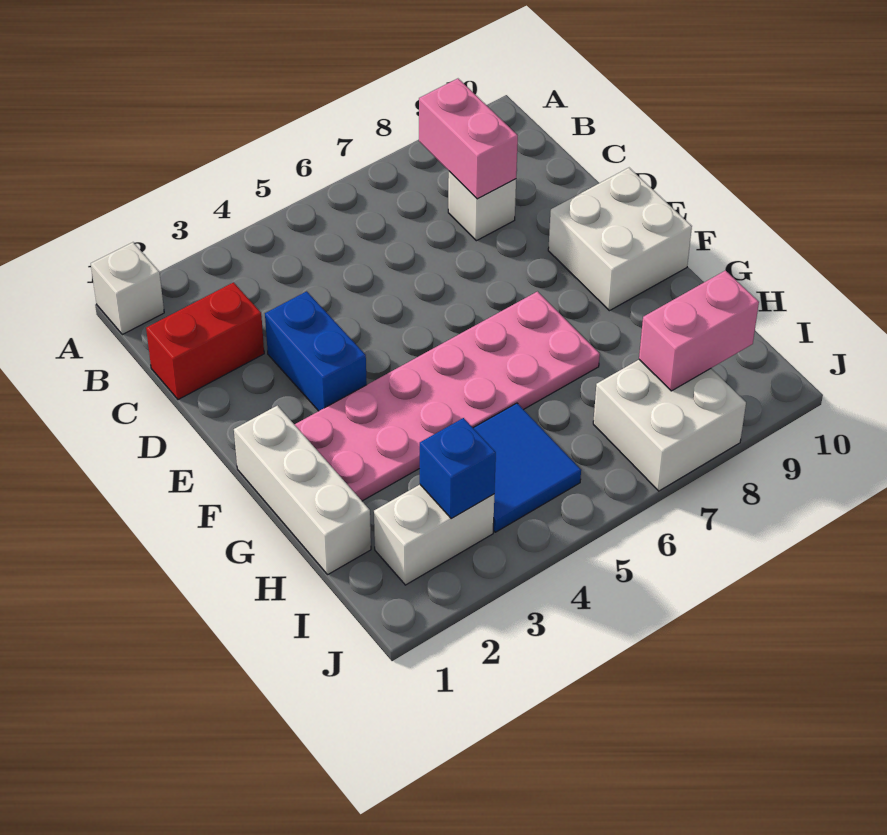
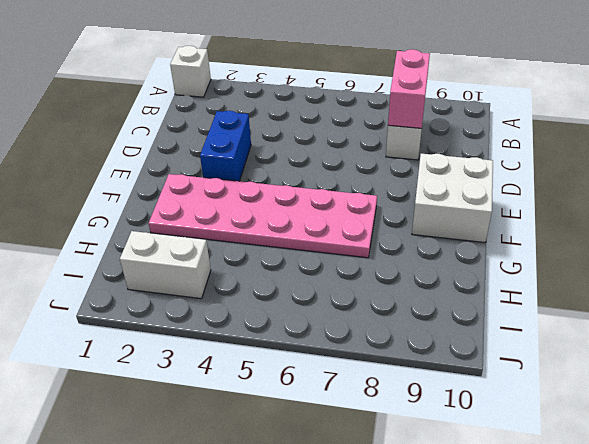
none -> red brick C1:C2 level 1
none -> white brick F1:H1 level 1
none -> blue tile H4:I5 level 1

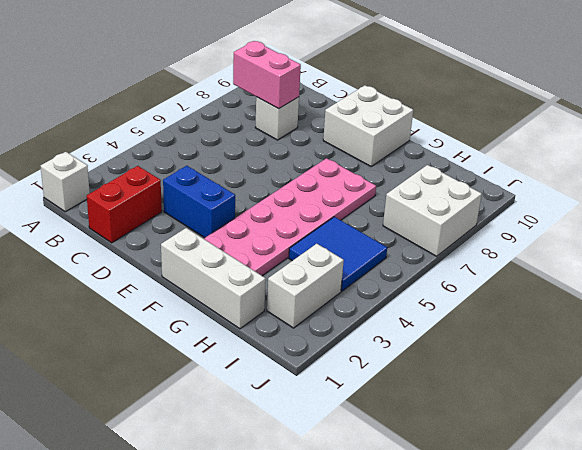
none -> blue brick I3 level 2
none -> pink brick I8:I9 level 2

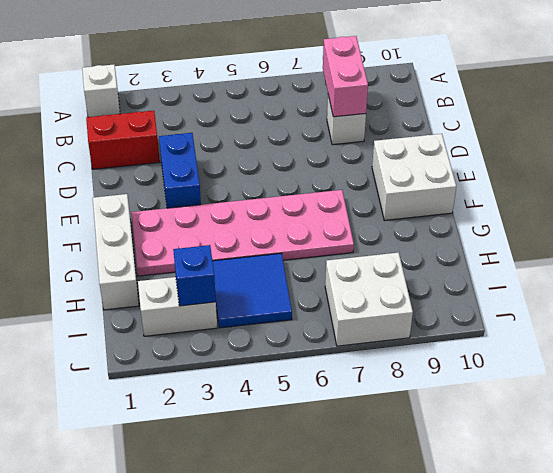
none -> pink brick I8:I9 level 2

